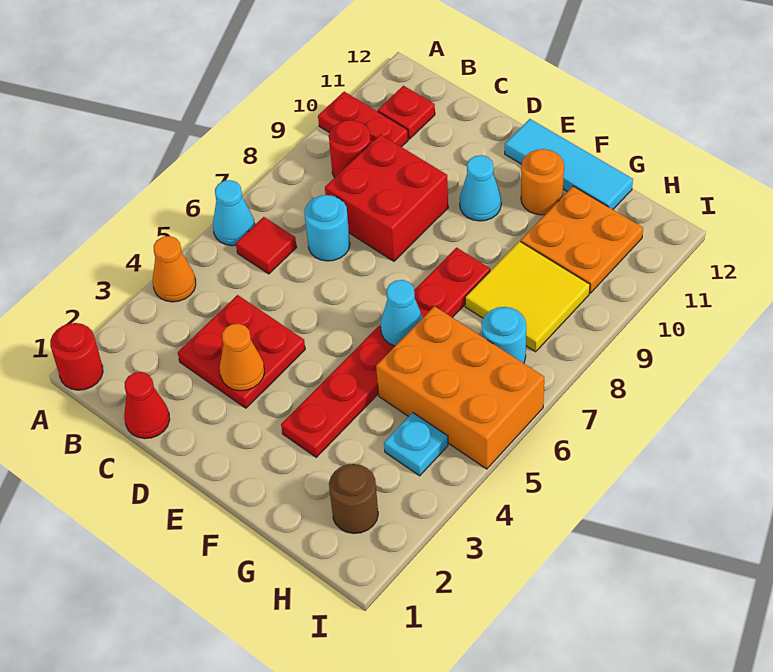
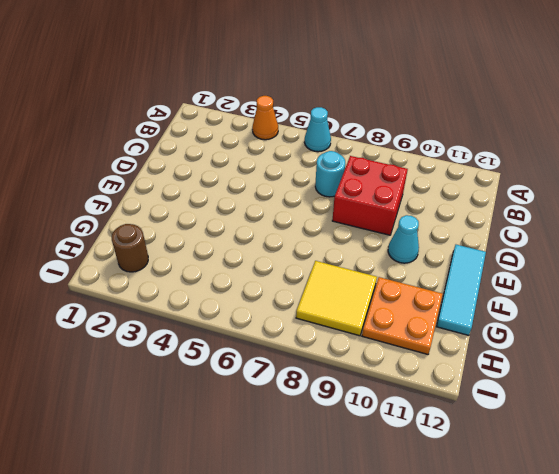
none -> red round brick A1 level 1
none -> red plate A10:B10 level 1
none -> red tile B6 level 1

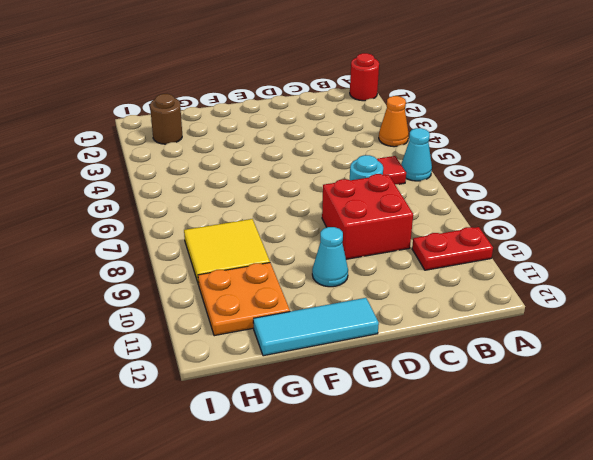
none -> red round brick B9 level 1
none -> red plate B11 level 1
none -> red cone C1 level 1

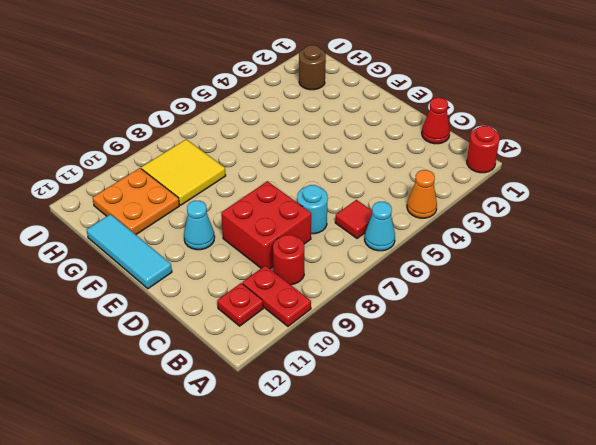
none -> red plate C3:D4 level 1
none -> red plate F3:F8 level 1
none -> orange round brick F11 level 1

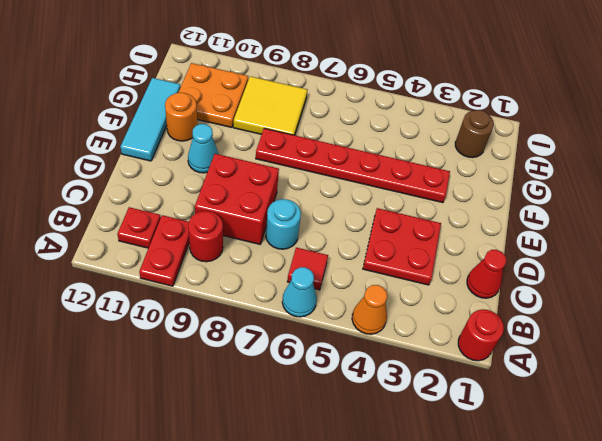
none -> orange brick G5:I6 level 1
none -> cyan plate H4 level 1
none -> cyan round brick H7 level 1

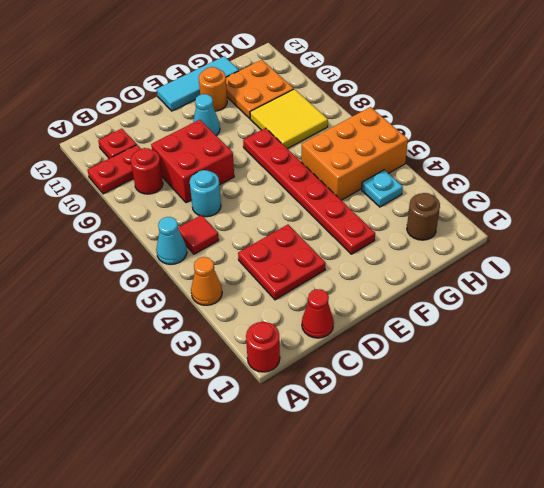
none -> cyan round brick H7 level 1
none -> orange cone D3 level 2
none -> cyan cone F6 level 2

